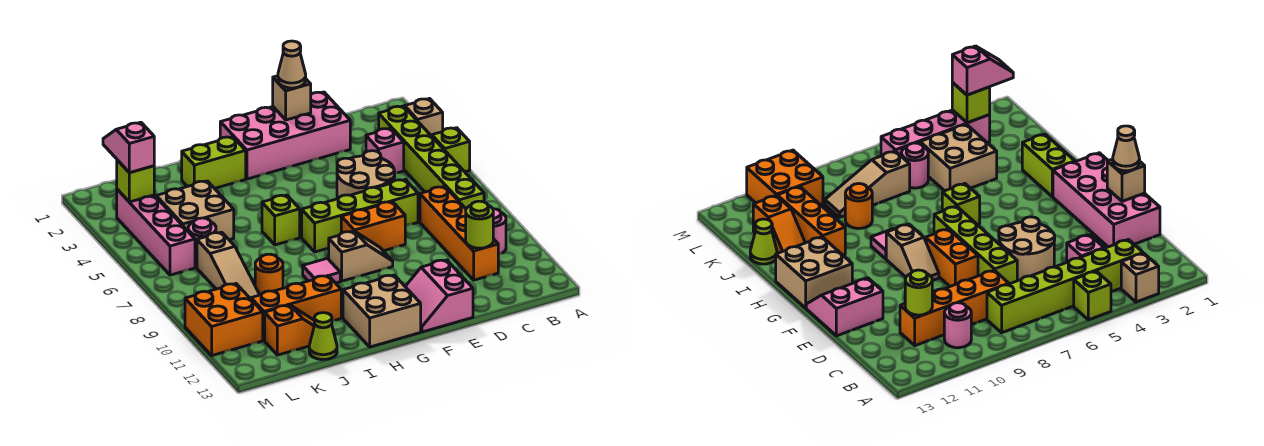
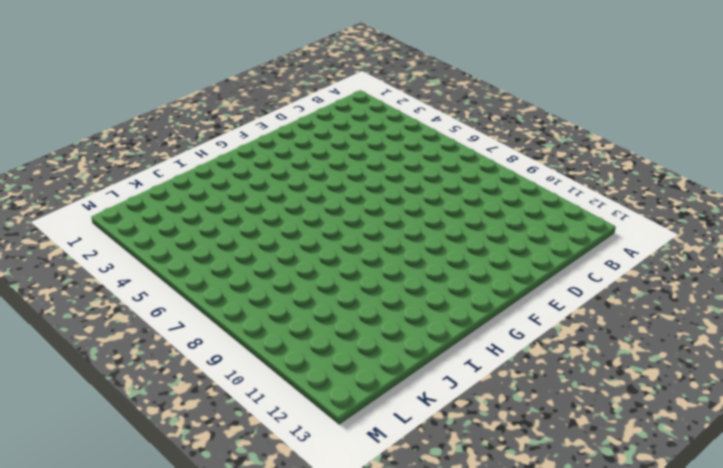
none -> tan brick A3 level 1
none -> lime brick A5 level 1
none -> lime brick B3:B8 level 1
none -> pink round brick B10 level 1

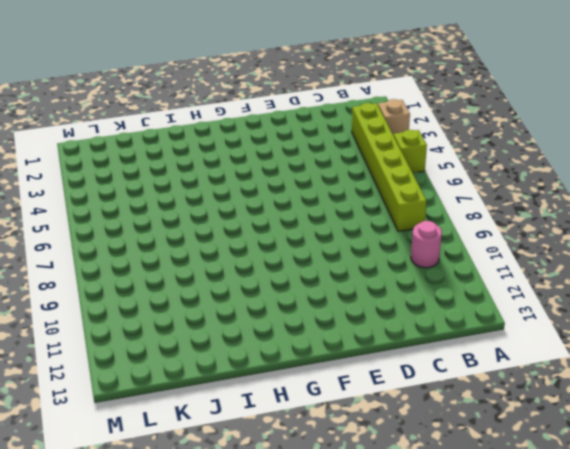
none -> pink brick C4 level 1
none -> orange brick C8:C11 level 1
none -> pink brick D1:G2 level 1
none -> tan round brick D5:E6 level 1

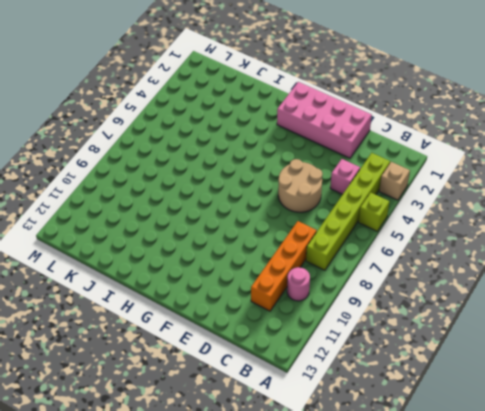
none -> lime brick D7:G7 level 1
none -> orange brick E8:F8 level 1
none -> pink slope E12:F13 level 1 top E
none -> tan slope F9:G9 level 1 top G

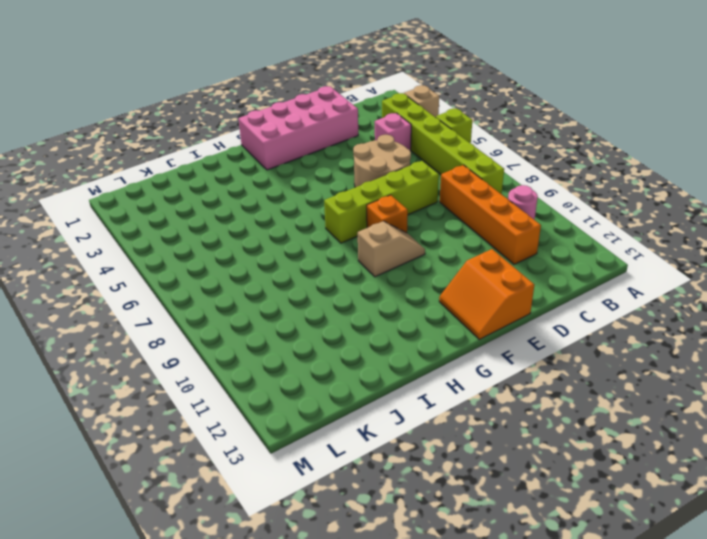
orange slope E12:F13 level 1 top E -> pink slope E12:F13 level 1 top E
orange brick F8 level 1 -> orange brick E8:F8 level 1
none -> tan brick G12:H13 level 1
none -> lime brick H2:I2 level 1
none -> lime brick H6 level 1
none -> pink tile H9 level 1

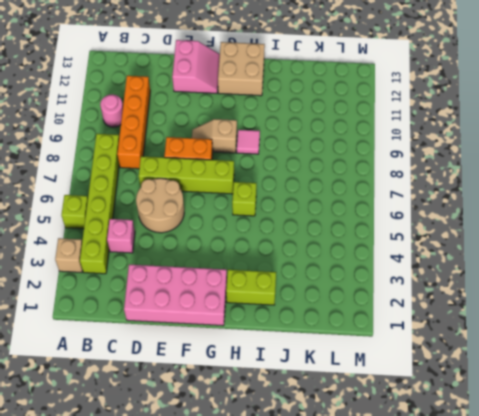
none -> orange brick I11:K11 level 1
none -> tan brick J4:K5 level 1
none -> orange round brick J9 level 1
none -> orange slope J12:K12 level 1 top K

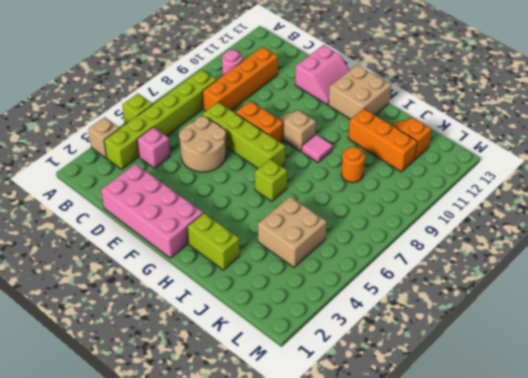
none -> lime cone J13 level 1
none -> pink round brick K6 level 1
none -> tan slope K7:K9 level 1 top 7
none -> pink brick L3:L6 level 1

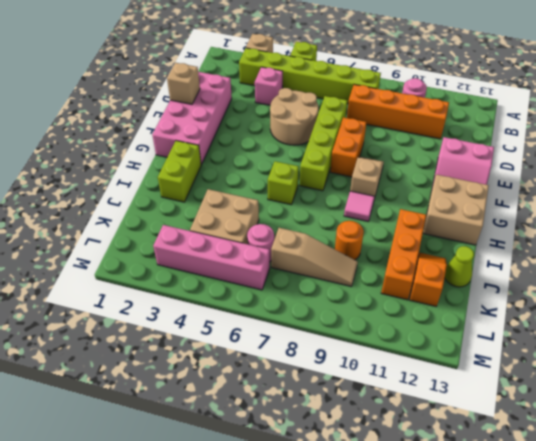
none -> orange brick L10:M11 level 1
none -> lime round brick C11 level 2
none -> lime brick L3 level 2
none -> tan cone E1 level 3

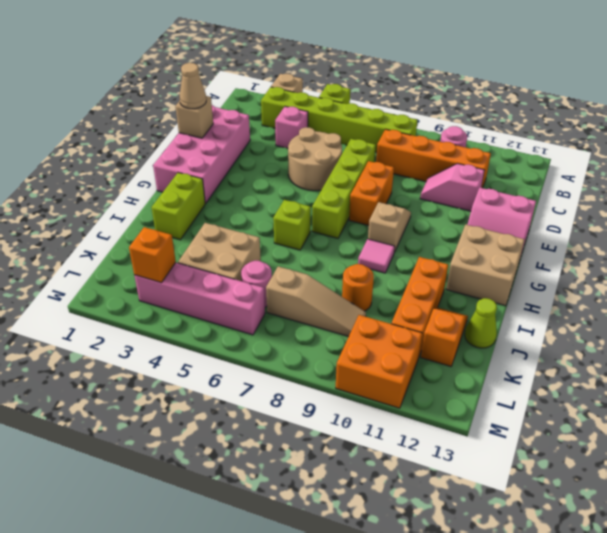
pink slope D10:D11 level 1 top 11 -> pink slope L2:L3 level 3 top 3
orange brick L3 level 2 -> lime brick L3 level 2
none -> lime round brick C11 level 2

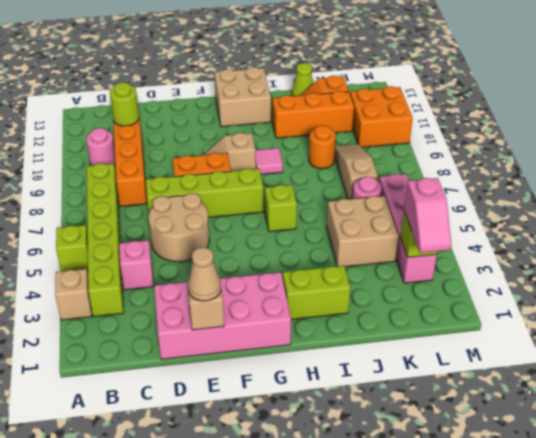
none -> pink slope E12:F13 level 1 top E

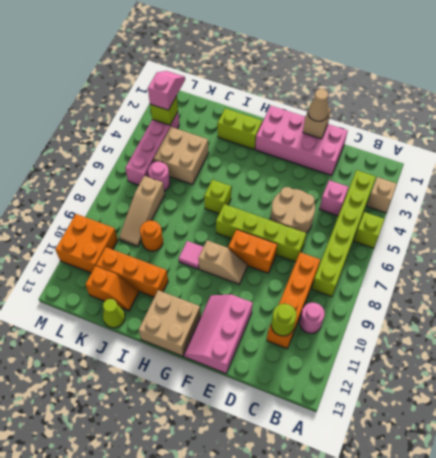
pink slope E11:F13 level 1 top E -> pink slope E12:F13 level 1 top E

